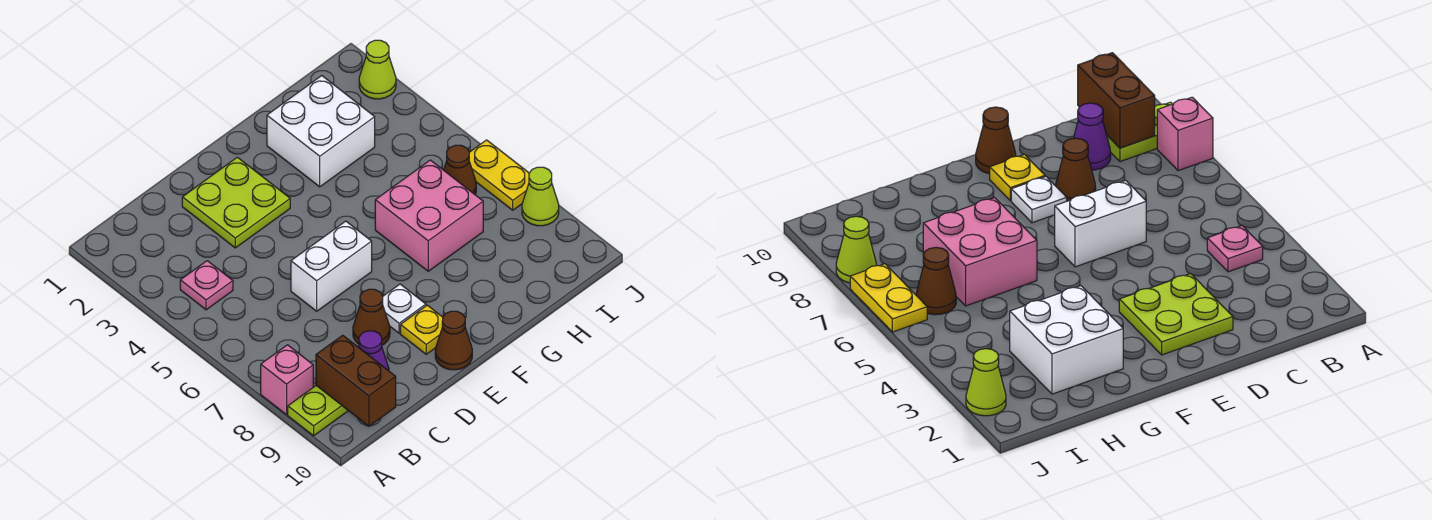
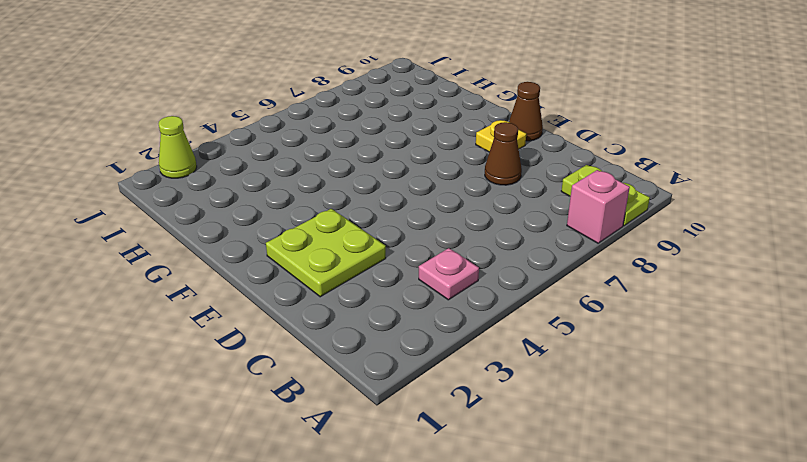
none -> purple cone C9 level 1
none -> white brick D6:E6 level 1
none -> white plate E8 level 1

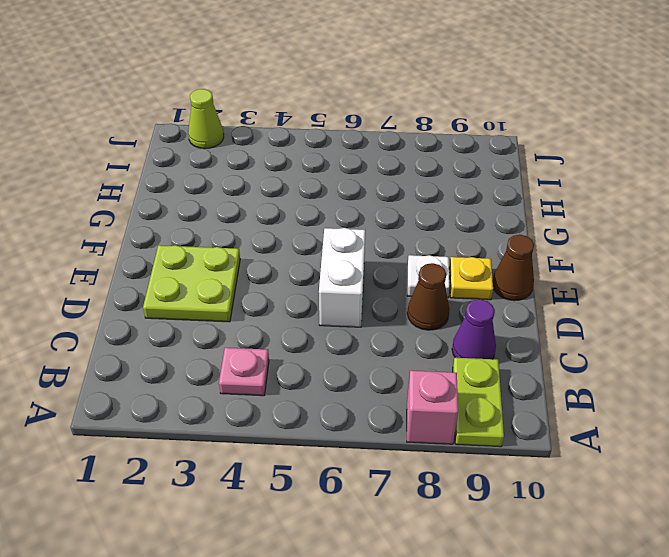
none -> white brick G2:H3 level 1
none -> pink brick G6:H7 level 1
none -> brown cone I6 level 1

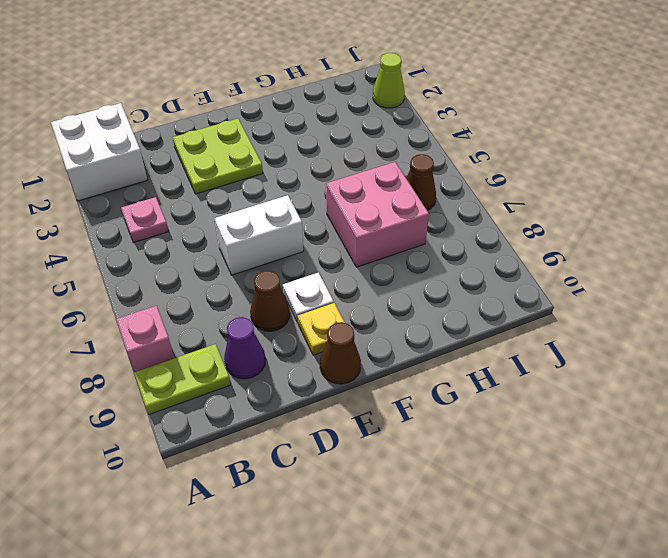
white brick A1:B2 level 1 -> white brick G2:H3 level 1
none -> yellow plate J6:J7 level 1
none -> lime cone J8 level 1
none -> brown brick B9:B10 level 2

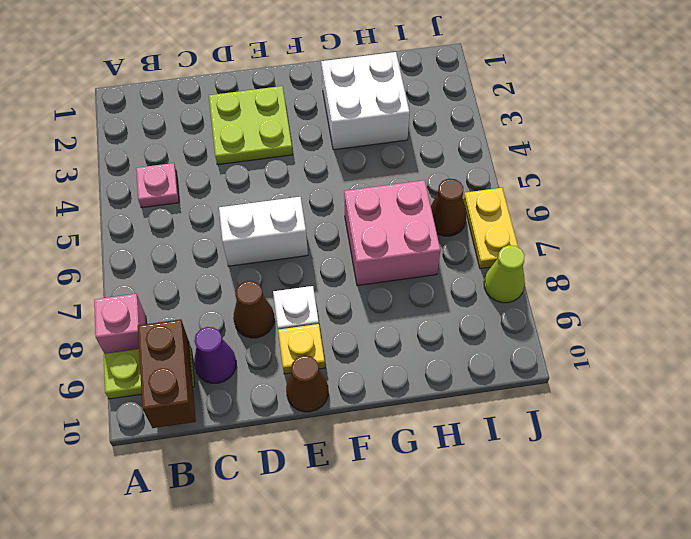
none -> lime cone J2 level 1

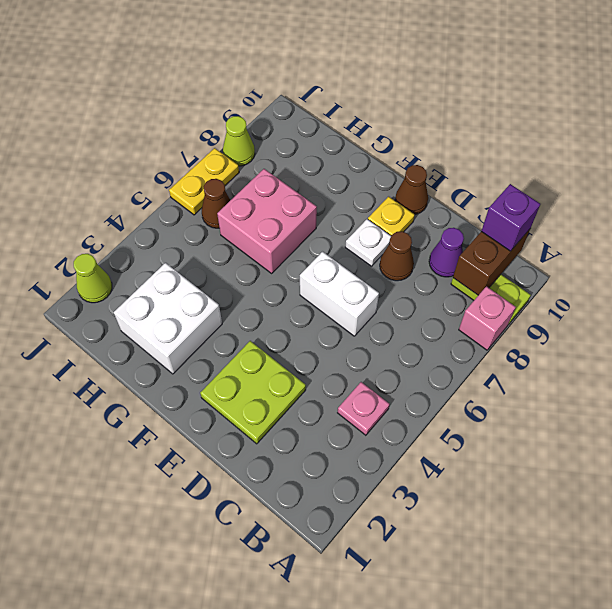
purple brick B10 level 3 -> none

